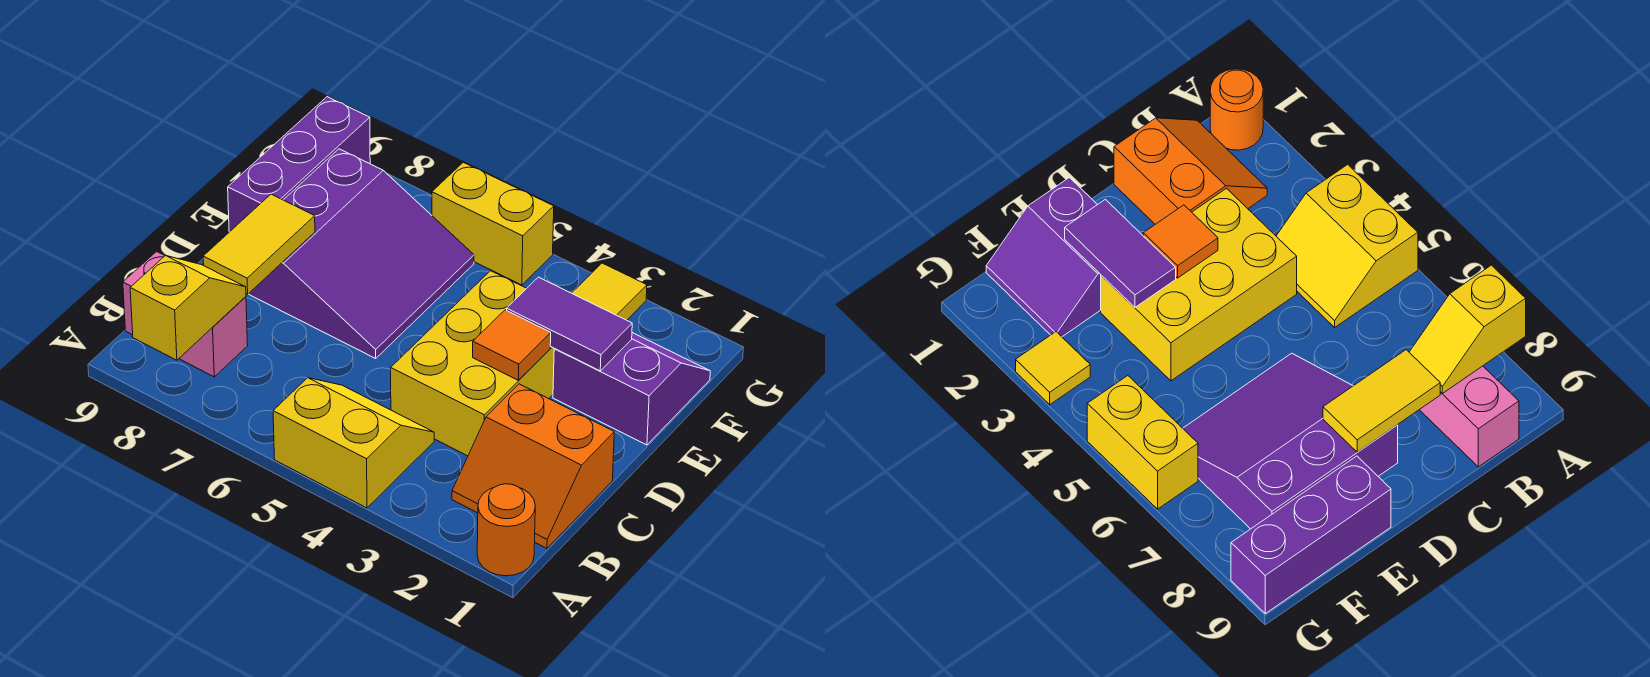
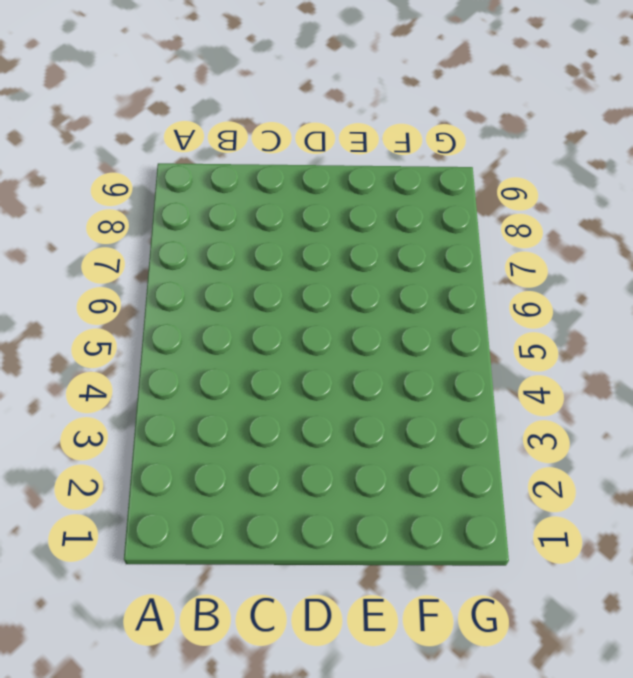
none -> orange round brick A1 level 1
none -> yellow slope A4:B5 level 1 top A
none -> orange slope B1:C2 level 1 top C

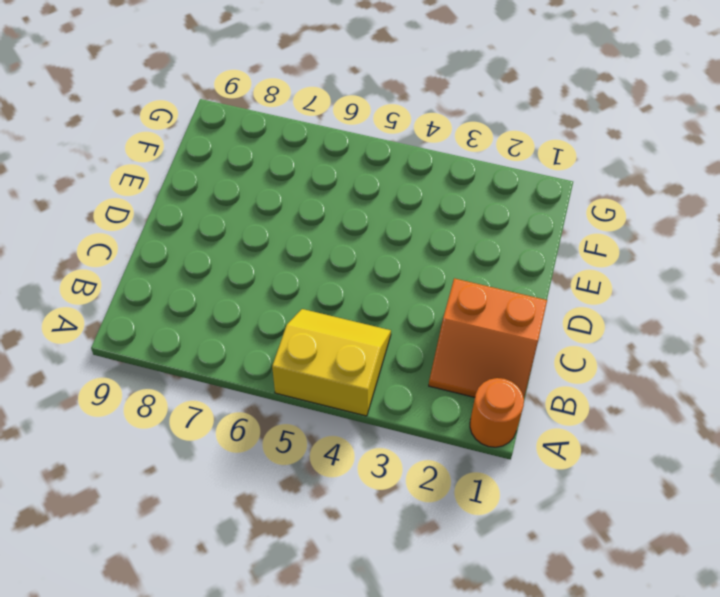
none -> pink brick B8:B9 level 1
none -> yellow brick C3:E4 level 1
none -> purple slope D6:F8 level 1 top 8

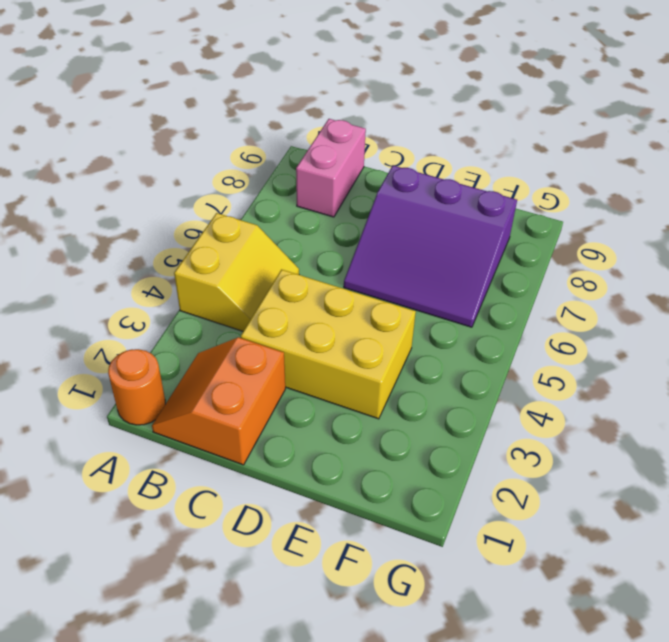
none -> purple slope E1:F2 level 1 top E
none -> purple brick E9:G9 level 1
none -> yellow tile G3 level 1

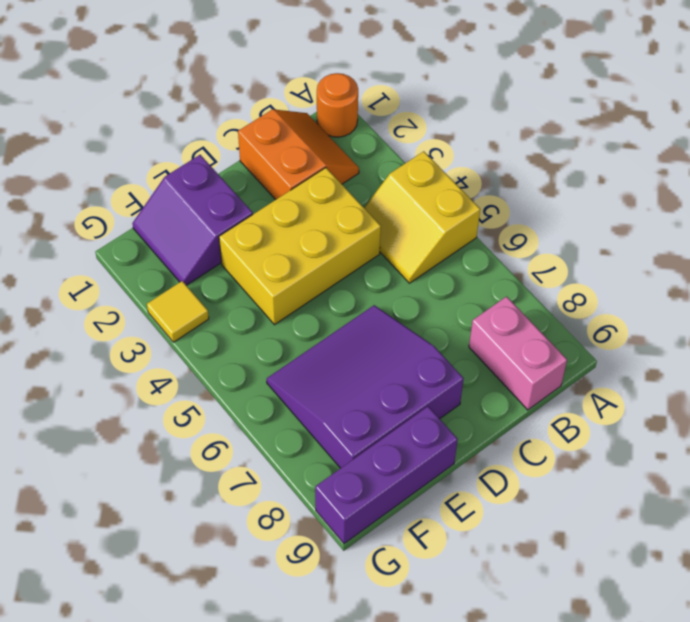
none -> yellow brick G5:G6 level 1
none -> yellow slope A8:B8 level 2 top A
none -> yellow tile C8:D8 level 2

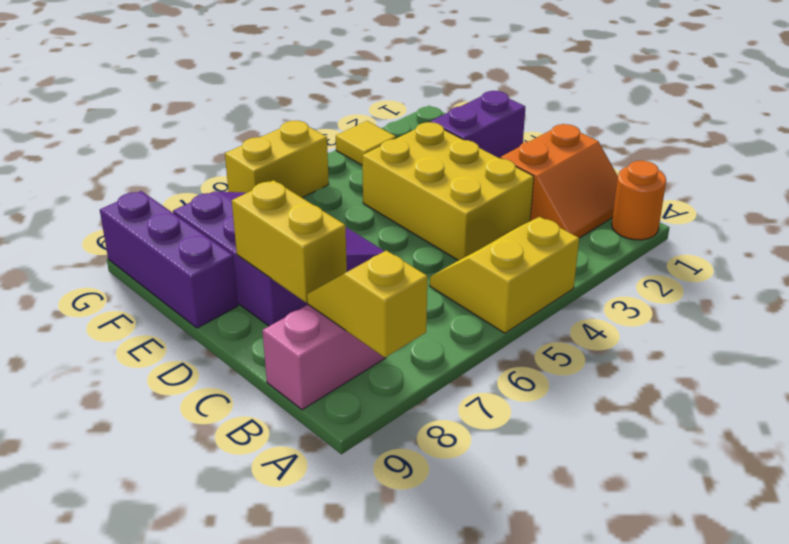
yellow brick C8:D8 level 2 -> yellow tile C8:D8 level 2
none -> orange tile D3 level 2
none -> purple tile E2:E3 level 2

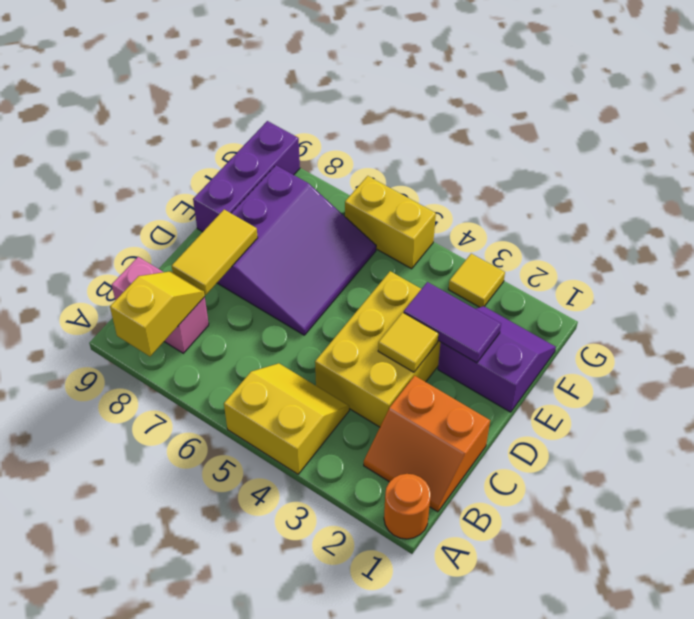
yellow tile D3 level 2 -> orange tile D3 level 2

